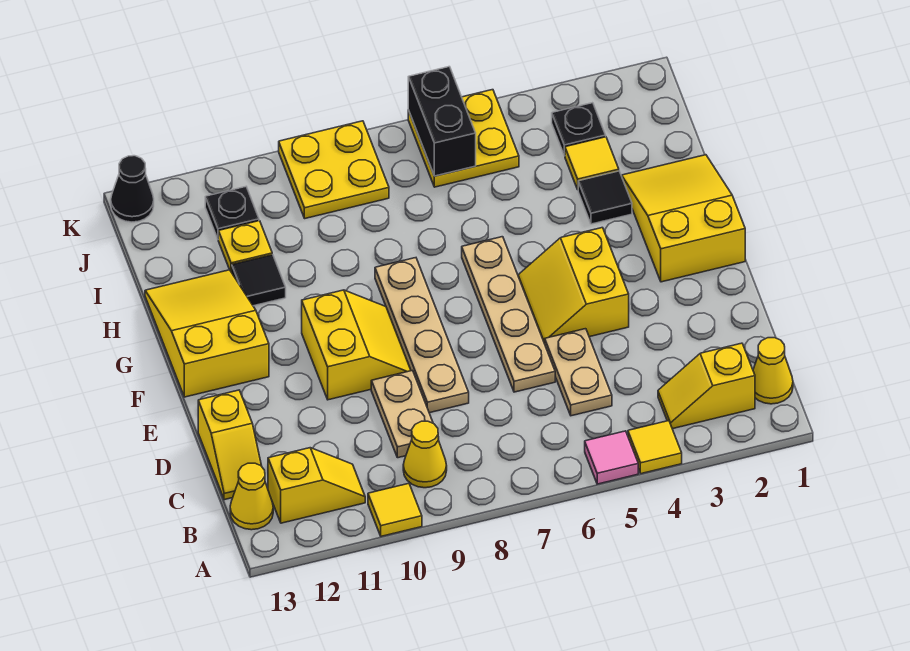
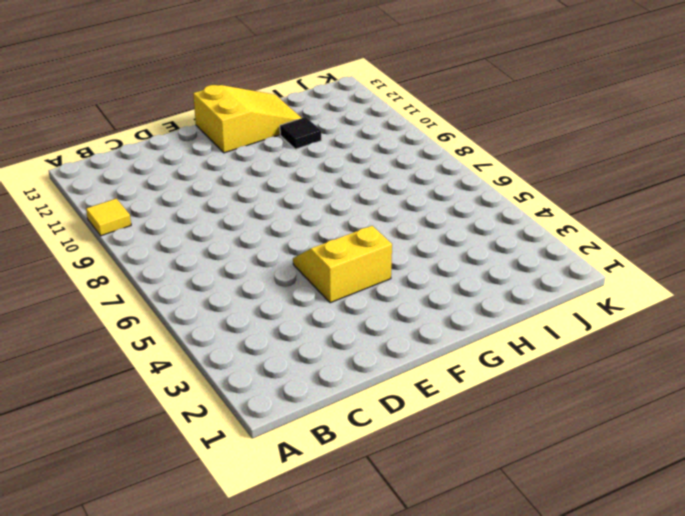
none -> yellow tile A4 level 1
none -> pink tile A5 level 1
none -> yellow cone B1 level 1

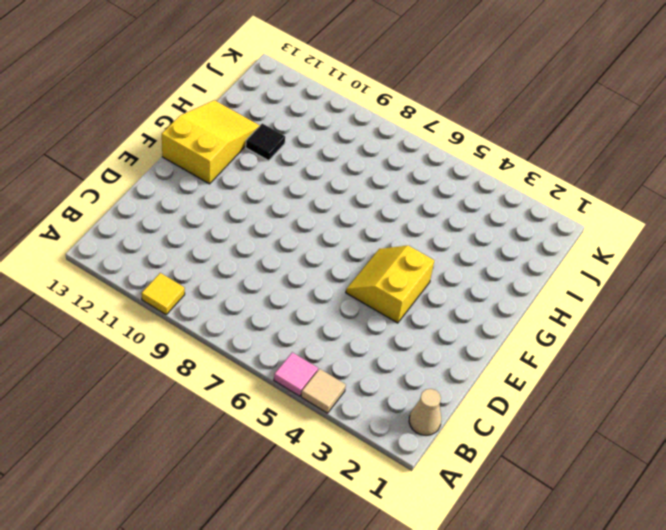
tan tile A4 level 1 -> yellow tile A4 level 1
tan cone B1 level 1 -> yellow cone B1 level 1
none -> yellow slope B2:B3 level 1 top 2
none -> yellow cone B9 level 1
none -> yellow slope B11:B12 level 1 top 12

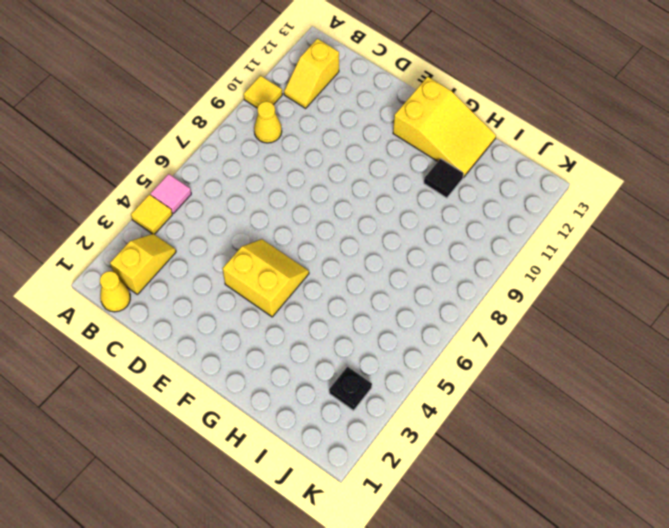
none -> yellow cone B13 level 1
none -> tan plate C5:D5 level 1
none -> tan plate C9:D9 level 1

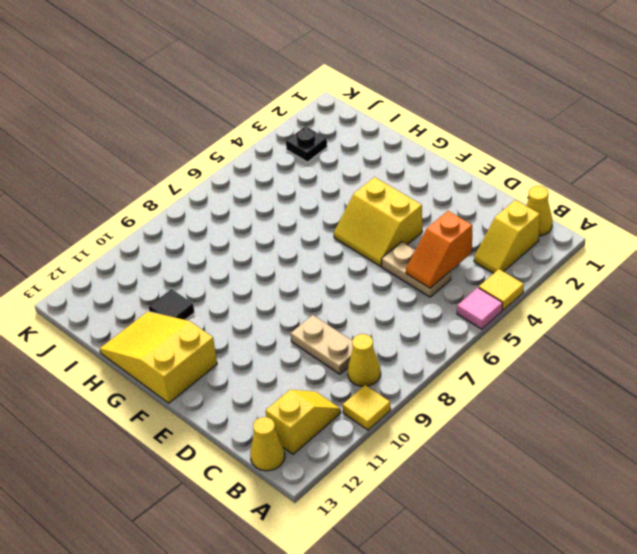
orange slope C4:C5 level 2 top 4 -> none
none -> yellow slope C13:D13 level 1 top D
none -> tan plate D6:G6 level 1
none -> tan plate D8:G8 level 1

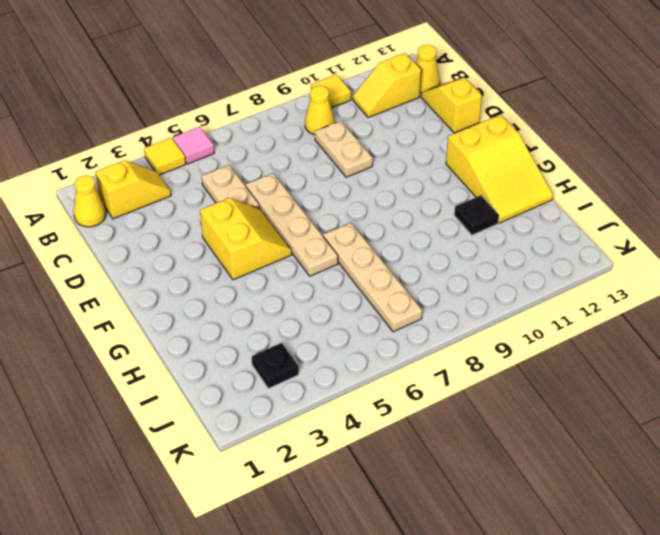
tan plate G7:J7 level 1 -> tan plate D8:G8 level 1
none -> yellow slope E9:F10 level 1 top 10
none -> yellow slope F1:H2 level 1 top F
none -> black tile H3 level 1

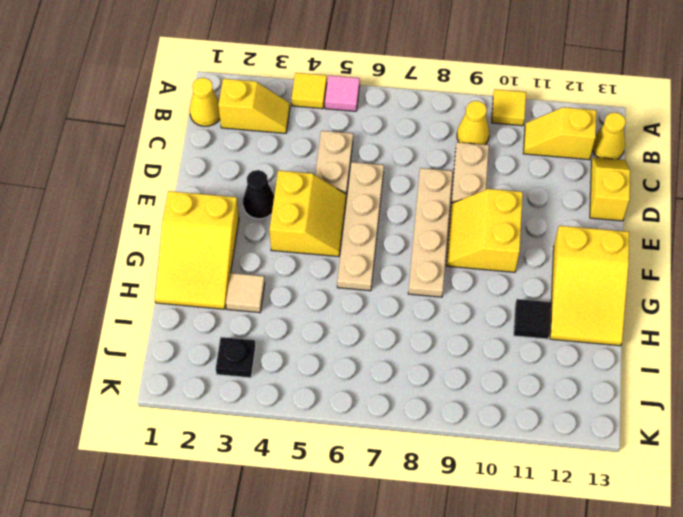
black cone E3 level 1 -> black cone K13 level 1
tan tile H3 level 1 -> black tile H3 level 1
none -> yellow tile I3 level 1
none -> yellow plate I11 level 1
none -> yellow plate J5:K6 level 1

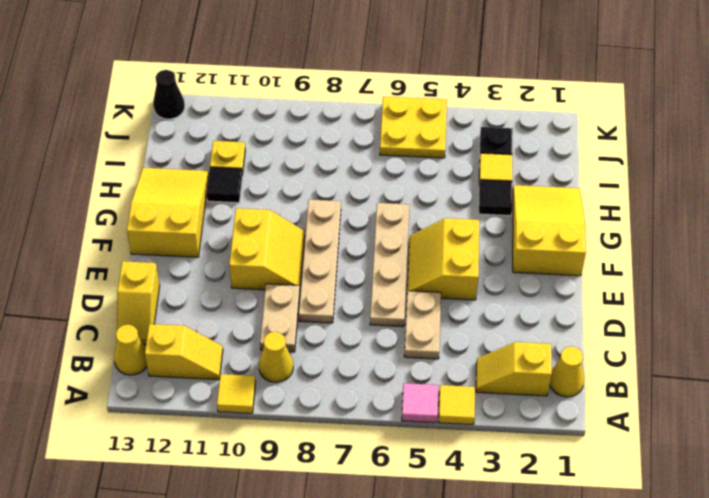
none -> yellow plate J8:K9 level 1
none -> black plate J11 level 1
none -> black brick J6:K6 level 2

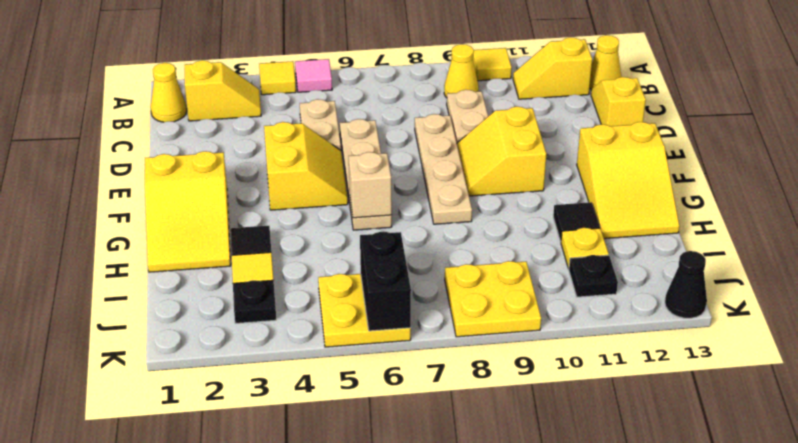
tan brick G6 level 2 -> none

